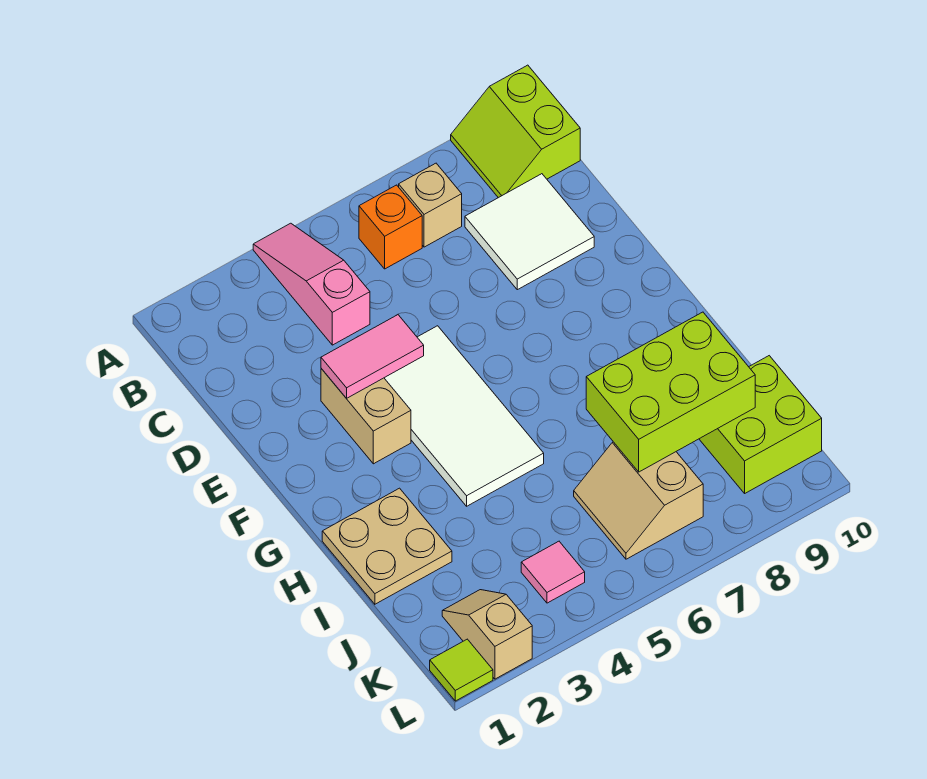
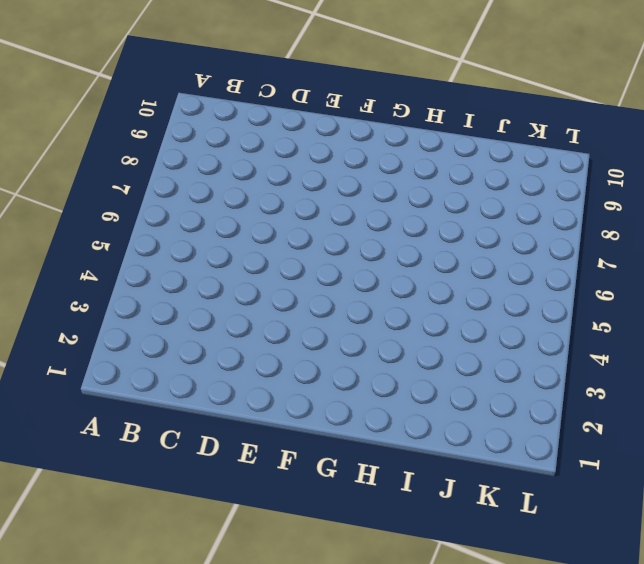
none -> pink slope A4:C4 level 1 top C
none -> lime slope A9:B10 level 1 top 10
none -> orange brick B6 level 1

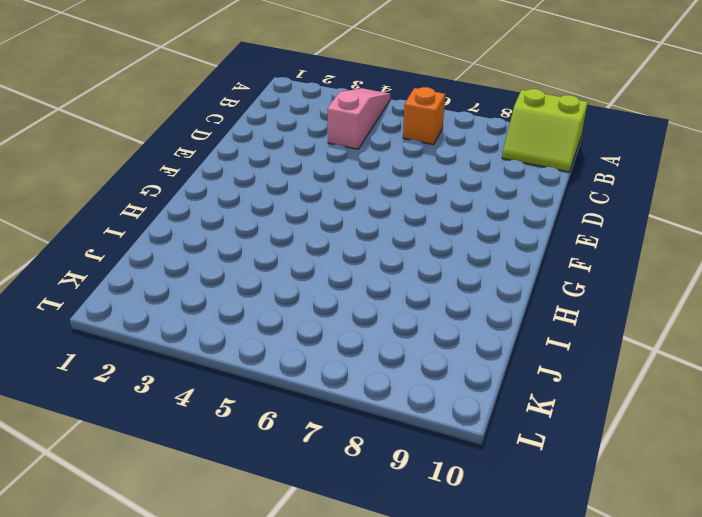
lime slope A9:B10 level 1 top A -> lime slope A9:B10 level 1 top 10
none -> tan brick B7 level 1
none -> white tile C8:D9 level 1
none -> tan brick E3:F3 level 1

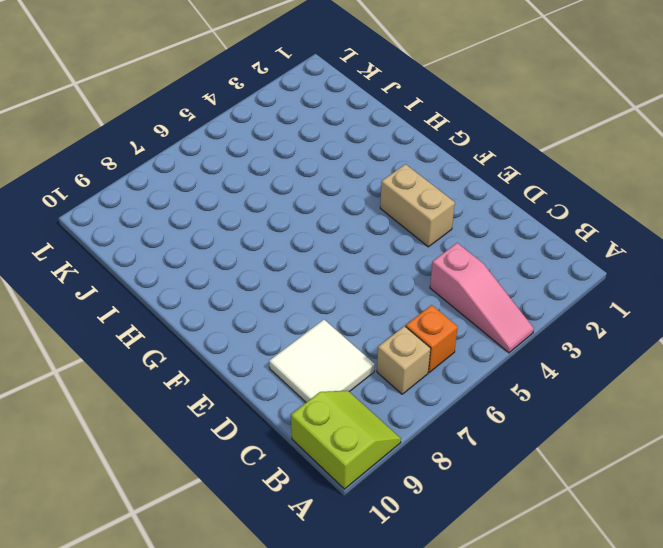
none -> white tile E4:H5 level 1
none -> tan plate H1:I2 level 1
none -> tan slope J6:K7 level 1 top 7

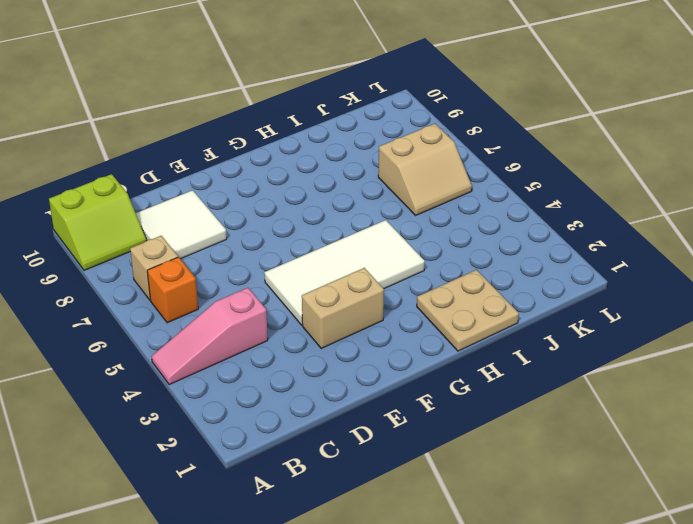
none -> lime brick J9:K10 level 1
none -> tan slope K2:L2 level 1 top L
none -> pink tile K4 level 1

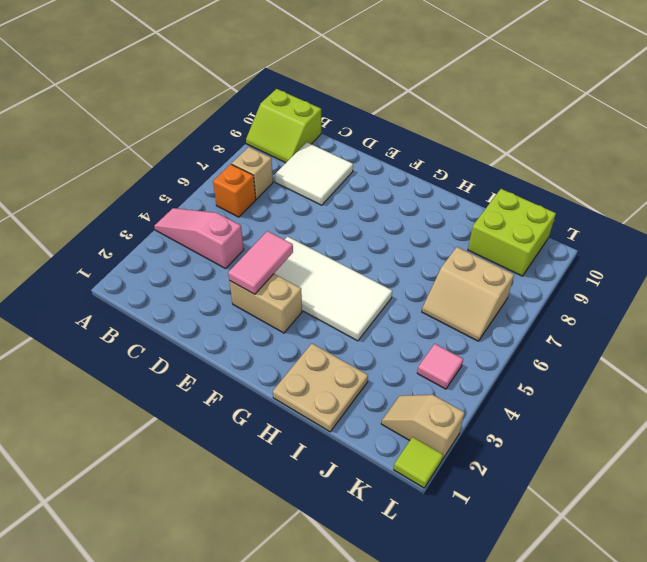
none -> lime brick I7:J9 level 2

